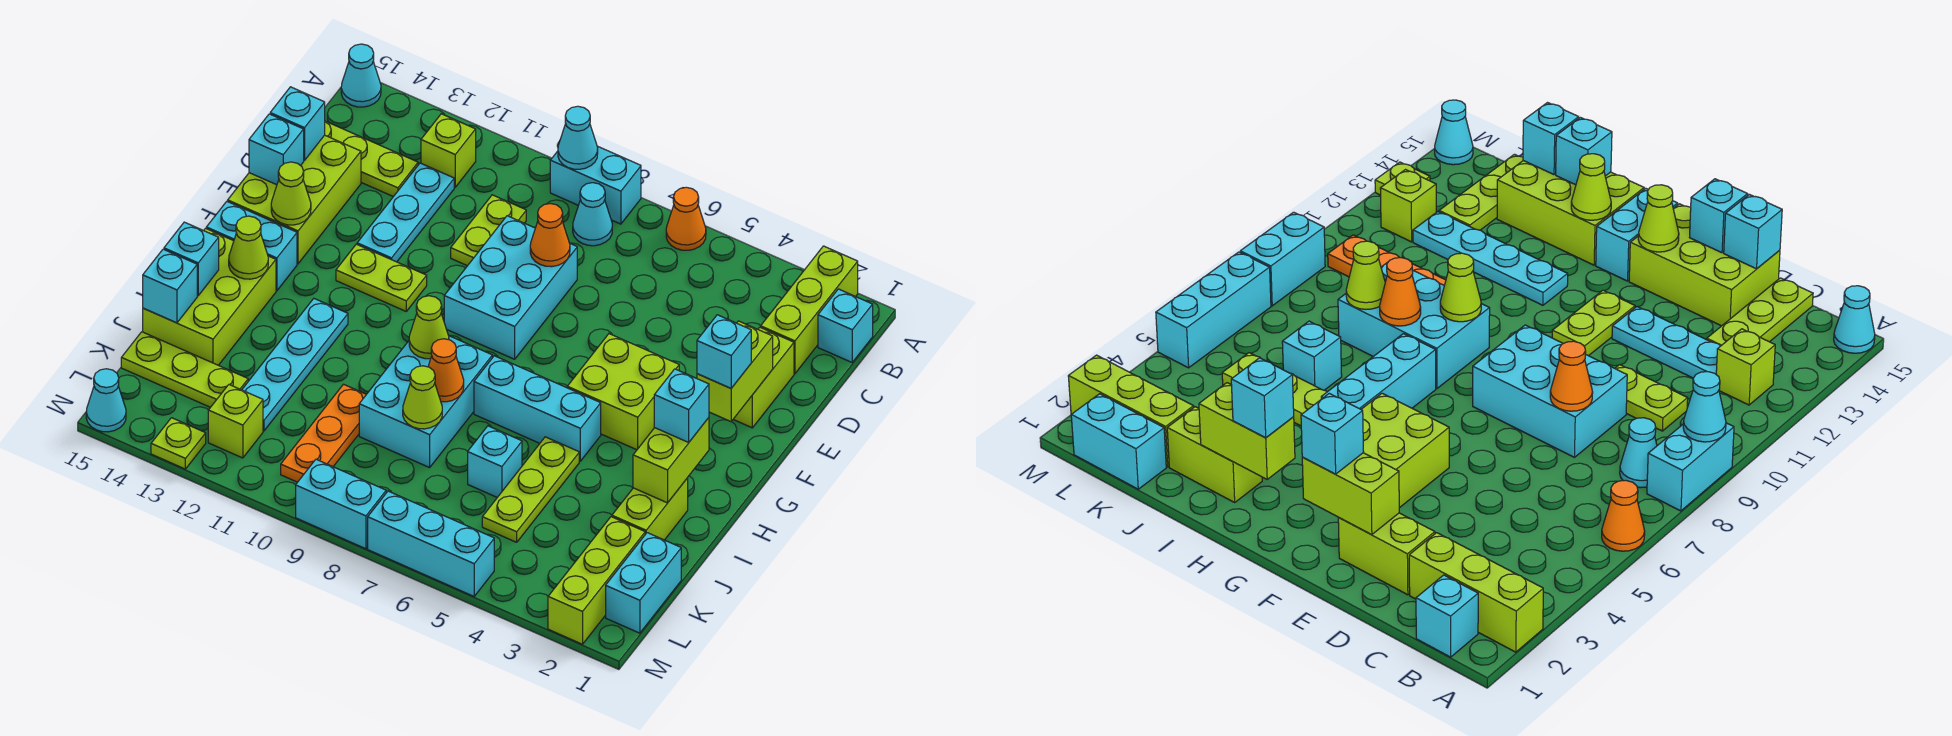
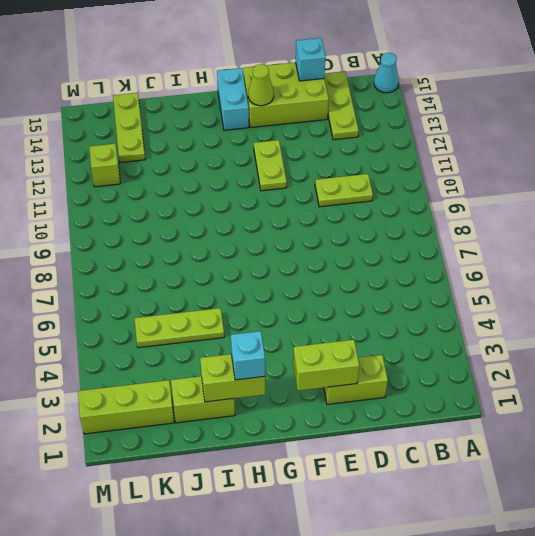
none -> lime brick A2:C2 level 1
none -> orange cone A6 level 1
none -> cyan brick A8:A9 level 1
none -> cyan brick B1 level 1

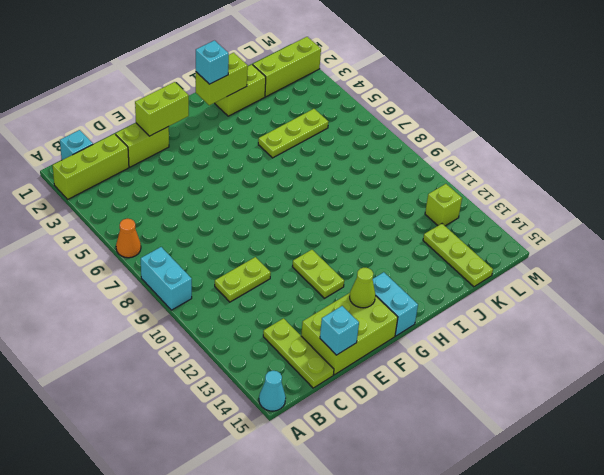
none -> cyan cone B8 level 1
none -> lime brick B12 level 1
none -> cyan plate C12:E12 level 1
none -> cyan brick D8:F9 level 1

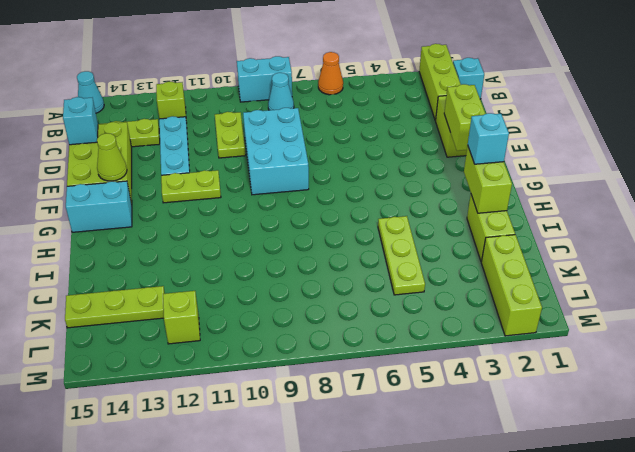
none -> lime brick F4:G5 level 1
none -> cyan brick H5:H7 level 1
none -> cyan brick H8:J9 level 1
none -> cyan plate H12:K12 level 1

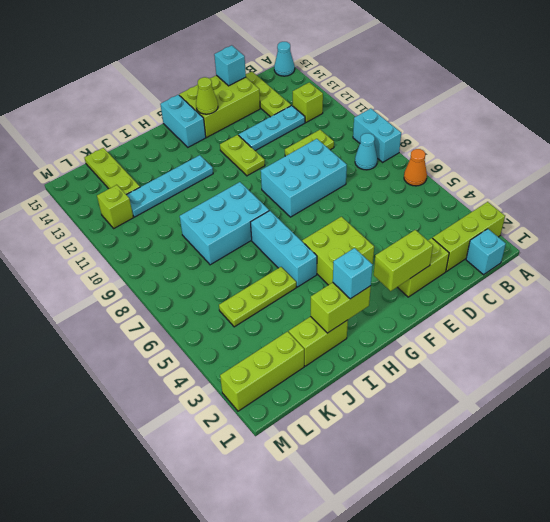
none -> lime brick H14:J15 level 1
none -> cyan brick J6 level 1
none -> orange plate J10:L10 level 1
none -> cyan brick K1:L1 level 1

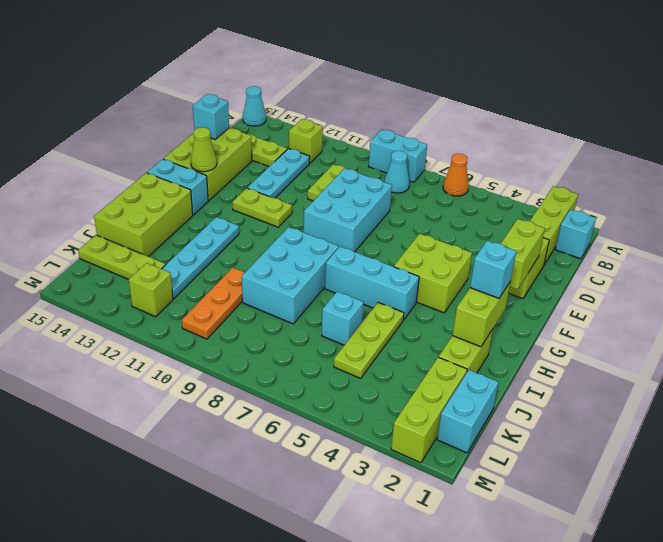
none -> cyan brick M5:M7 level 1
none -> cyan brick M8:M9 level 1
none -> lime plate M13 level 1
none -> cyan cone M15 level 1

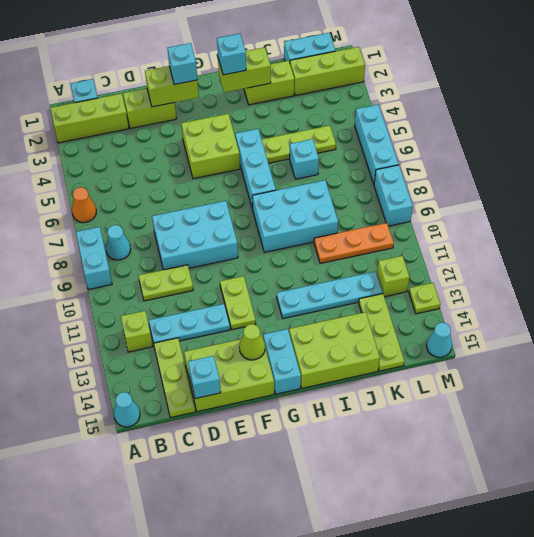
none -> cyan cone A9 level 2
none -> orange cone D8 level 2
none -> cyan brick E15 level 2
none -> lime cone H9 level 2

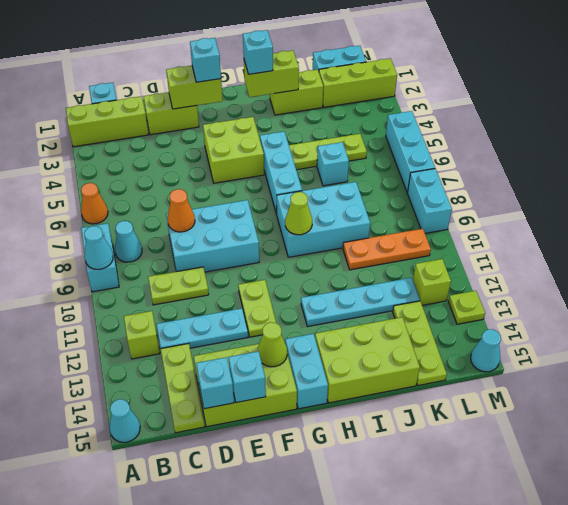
none -> lime cone H14 level 2
none -> orange cone I8 level 2
none -> cyan brick I15 level 2
none -> lime cone J8 level 2

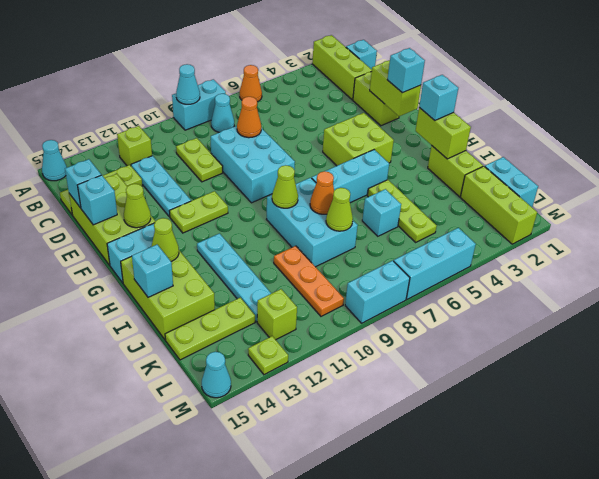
none -> cyan brick J15 level 2

